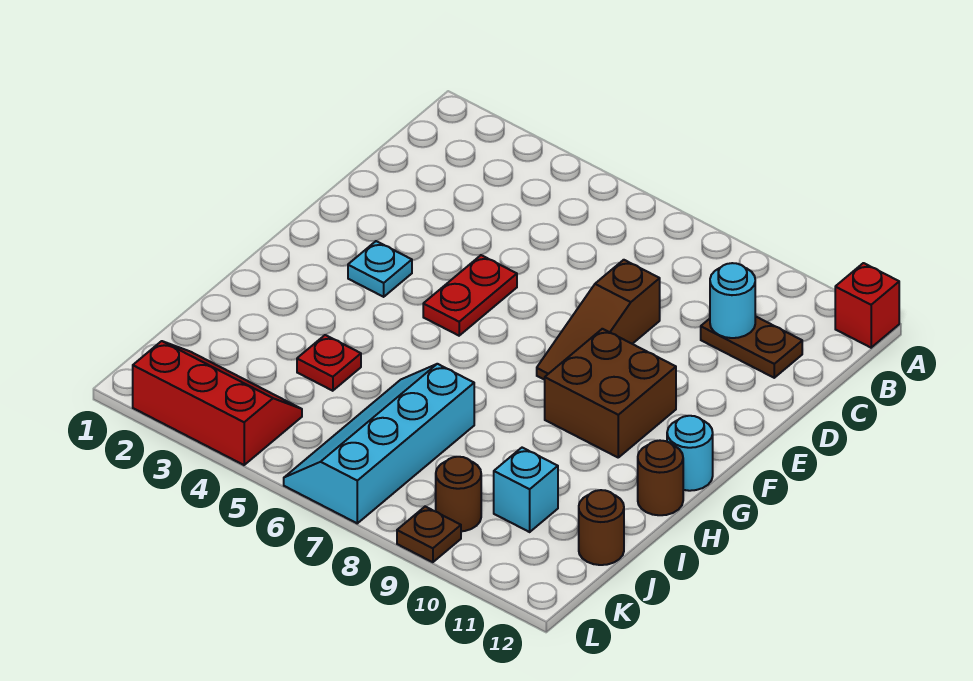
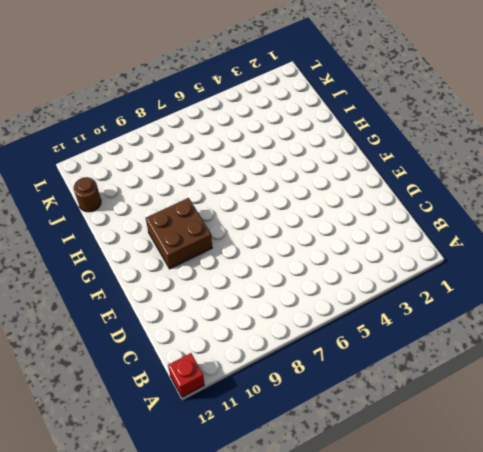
none -> brown plate C10:C11 level 1
none -> brown slope D8:F8 level 1 top D
none -> red plate E5:F5 level 1

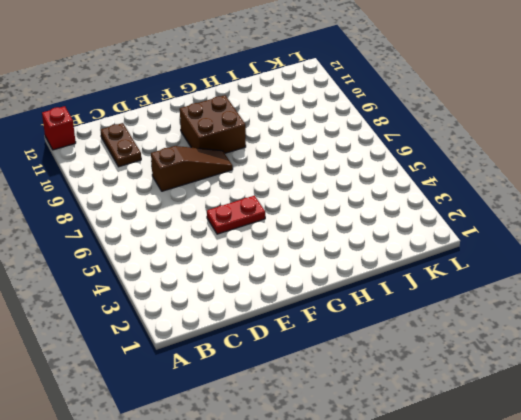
none -> cyan plate F3 level 1
none -> cyan round brick G12 level 1
none -> brown round brick H12 level 1

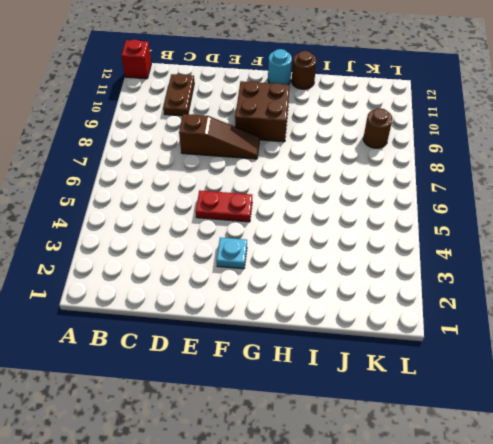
none -> red plate I4 level 1
none -> cyan slope I6:L7 level 1 top 7
none -> cyan brick J10 level 1

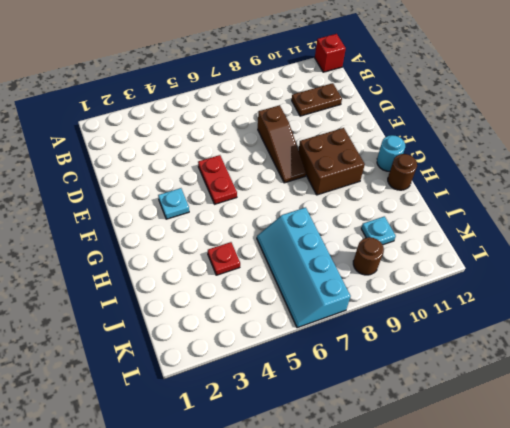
cyan plate J10 level 1 -> cyan brick J10 level 1
none -> brown round brick J12 level 1
none -> red slope K2:L4 level 1 top L
none -> brown plate L9 level 1

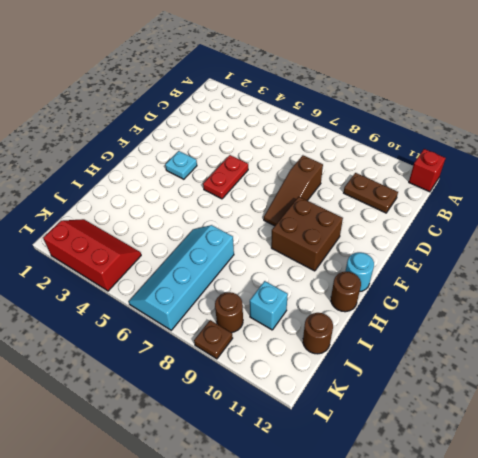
none -> red plate I4 level 1
none -> cyan round brick C10 level 2

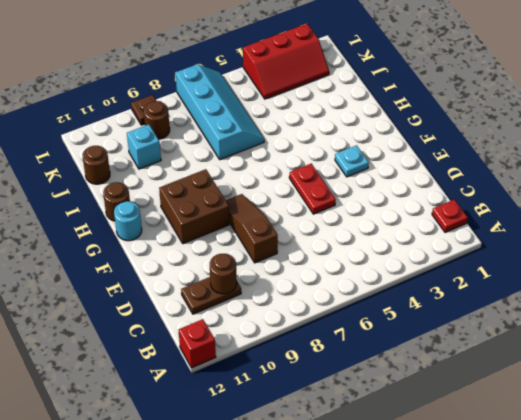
red plate B1 level 1 -> red plate I4 level 1
brown round brick C10 level 2 -> cyan round brick C10 level 2

